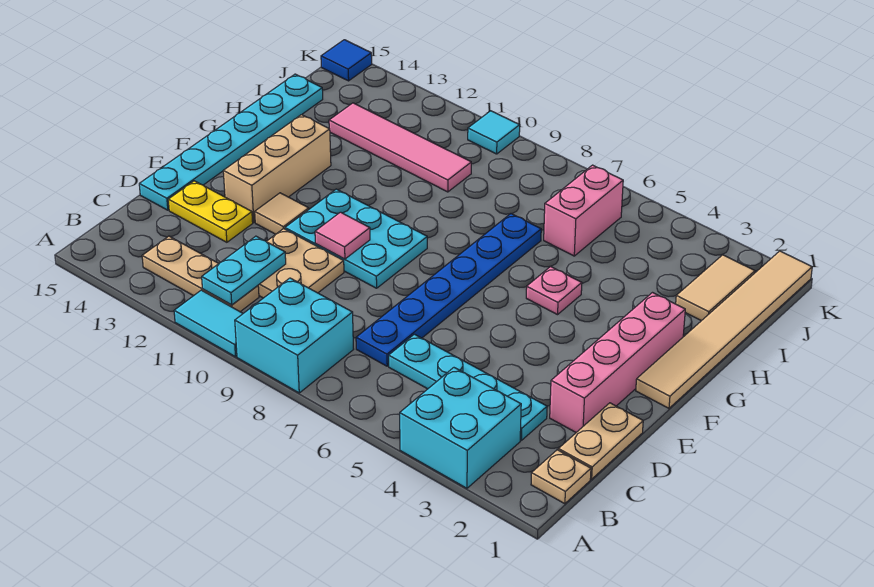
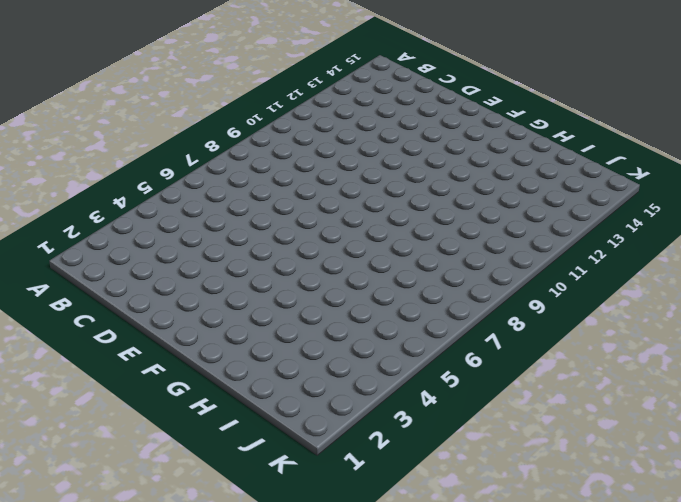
none -> cyan brick A3:B4 level 1
none -> cyan brick A8:B9 level 1
none -> cyan tile A10:A11 level 1

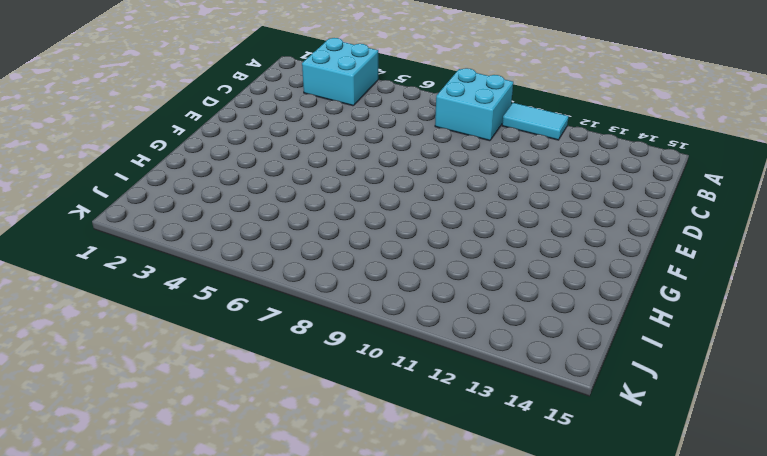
none -> tan plate B1 level 1
none -> tan plate B11:B13 level 1
none -> tan plate C1:D1 level 1

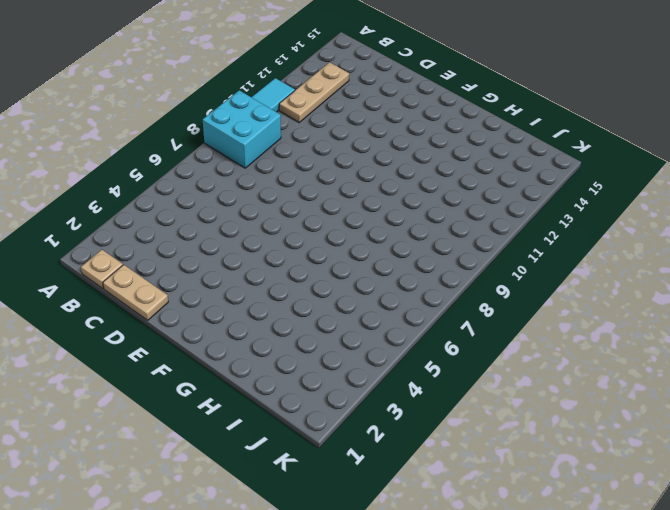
none -> cyan brick A3:B4 level 1
none -> cyan plate C3:C6 level 1
none -> blue plate C7:H7 level 1

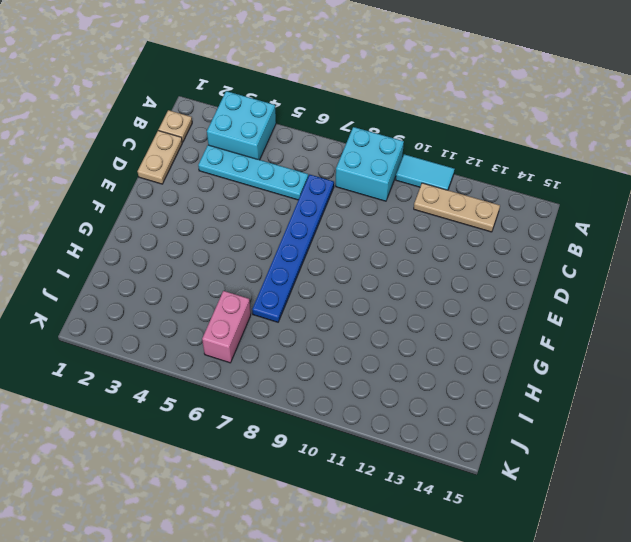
none -> tan plate C10:D11 level 1
none -> pink brick D2:G2 level 1
none -> yellow plate D13:D14 level 1

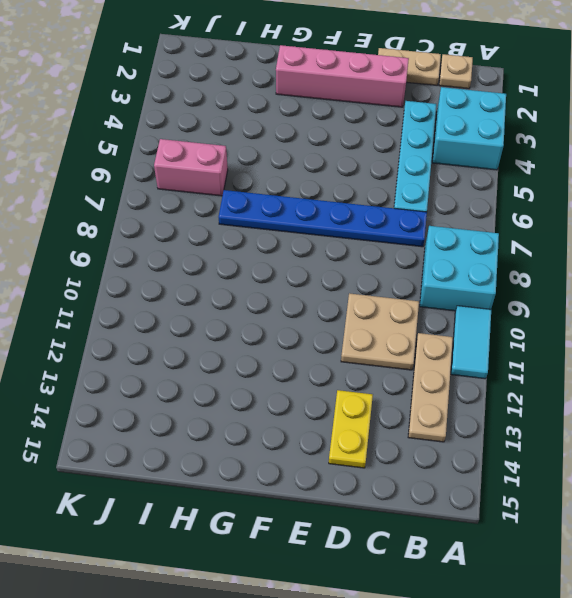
none -> cyan plate D15:I15 level 1
none -> cyan plate E9:F11 level 1
none -> tan tile E12 level 1

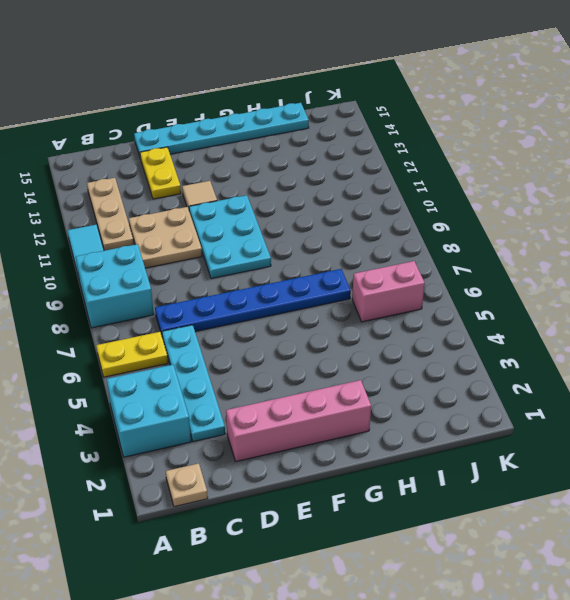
yellow plate A6:B6 level 1 -> none
none -> tan plate C1:D1 level 1
none -> tan brick E13:G13 level 1
none -> tan tile F1:K1 level 1

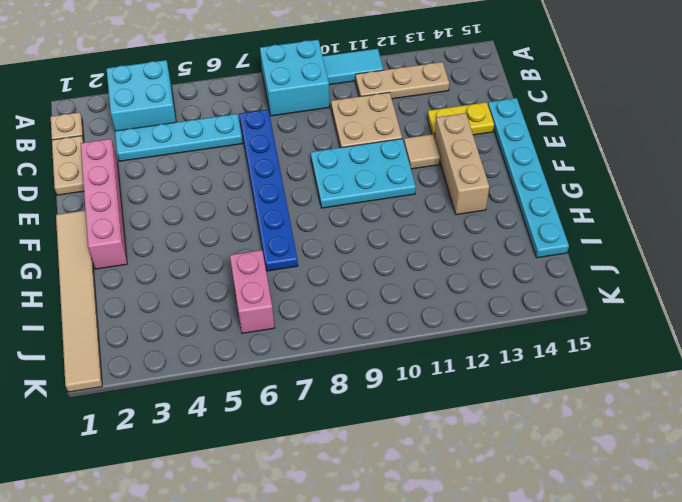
none -> pink plate G5 level 1
none -> tan tile I2:J2 level 1
none -> pink tile I10:I13 level 1

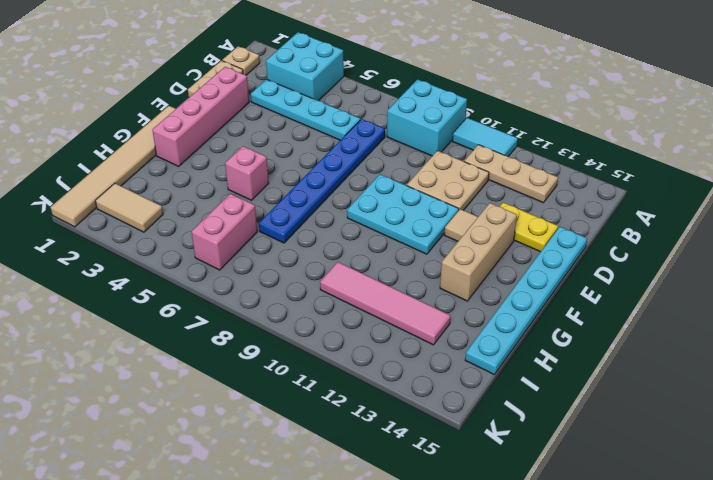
pink brick G5 level 1 -> pink plate G5 level 1
tan tile J2:J3 level 1 -> tan tile I2:J2 level 1
none -> cyan tile K10 level 1
none -> blue tile K15 level 1
none -> cyan plate B11:C11 level 2

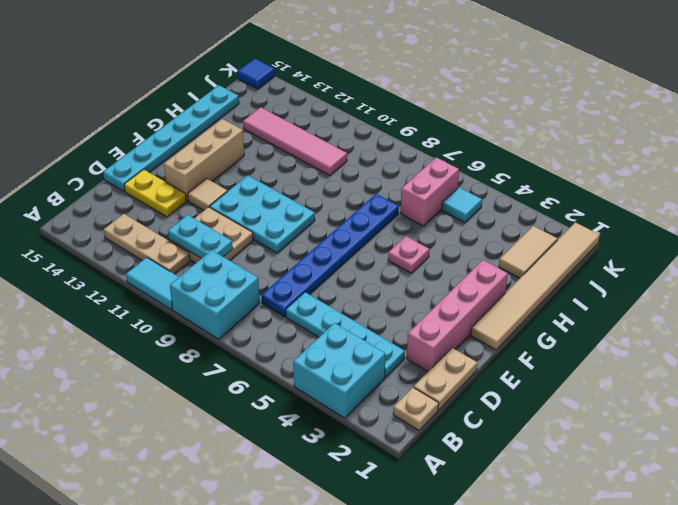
cyan plate C10:C11 level 2 -> cyan plate B11:C11 level 2
cyan tile J5 level 1 -> cyan tile K10 level 1
none -> pink tile E10 level 2

